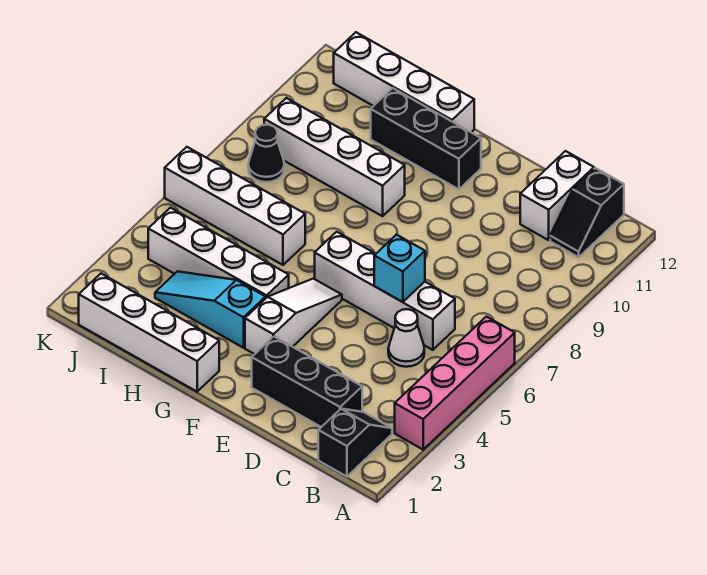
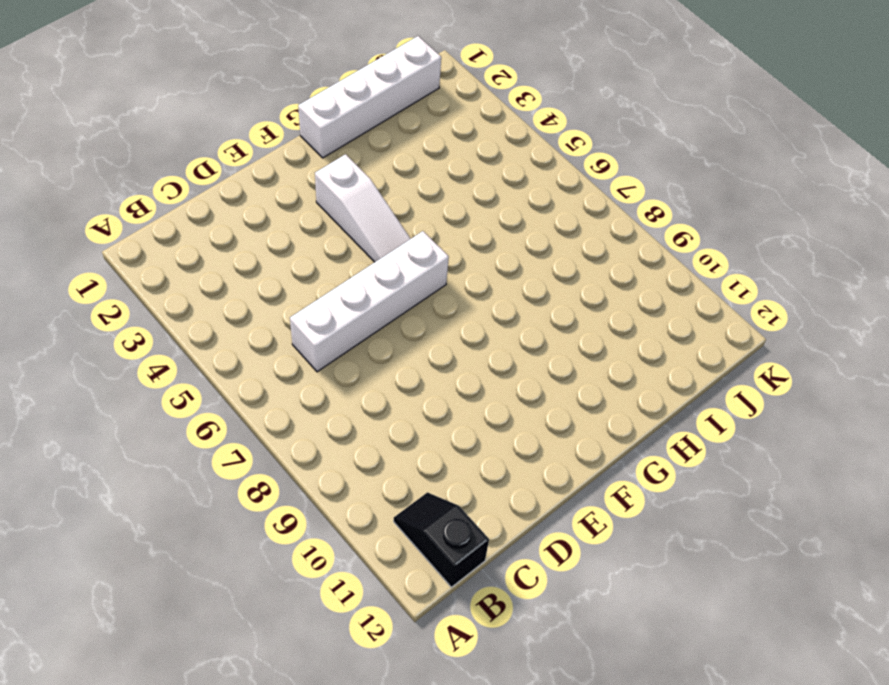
none -> pink brick A3:A6 level 1
none -> black slope B1:B2 level 1 top 1
none -> black brick C2:E2 level 1

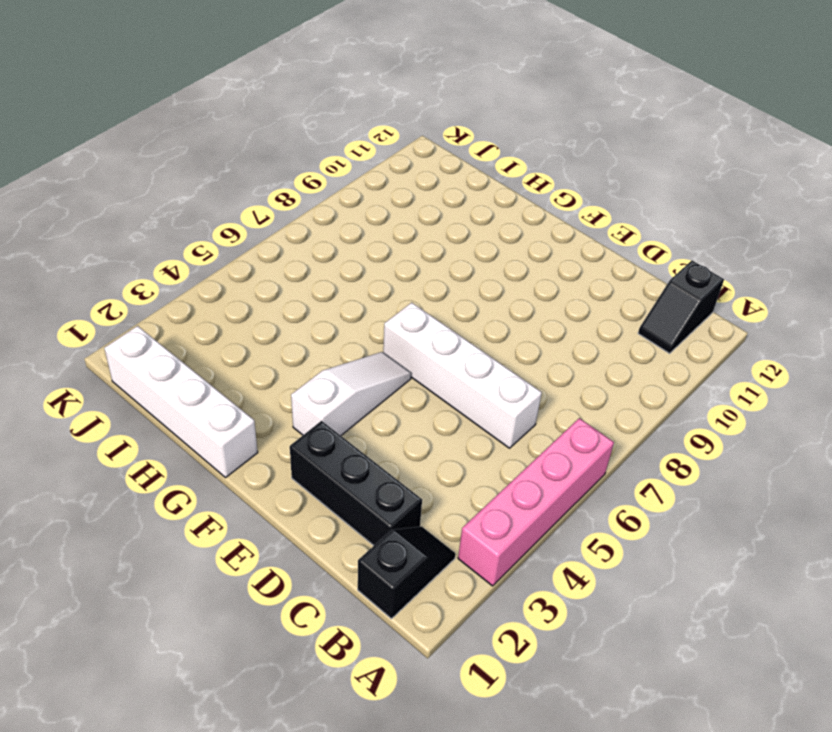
none -> white cone C5 level 1
none -> white brick C11:C12 level 1
none -> black brick F11:H11 level 1

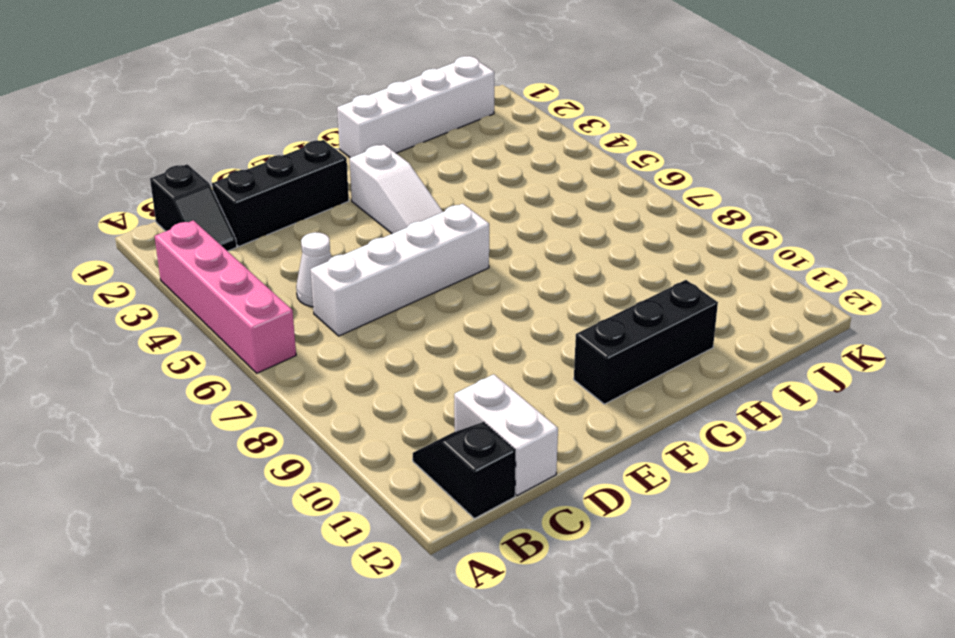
none -> cyan slope G3:I3 level 1 top G
none -> white brick G4:J4 level 1
none -> white brick G9:J9 level 1

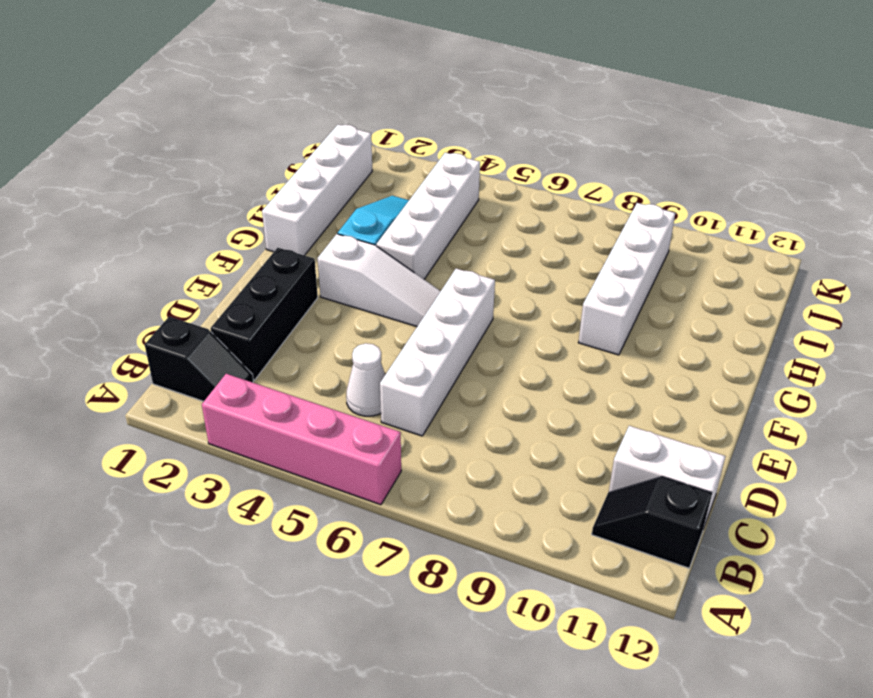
none -> black brick F11:H11 level 1
none -> white brick G12:J12 level 1
none -> white brick H6:K6 level 1

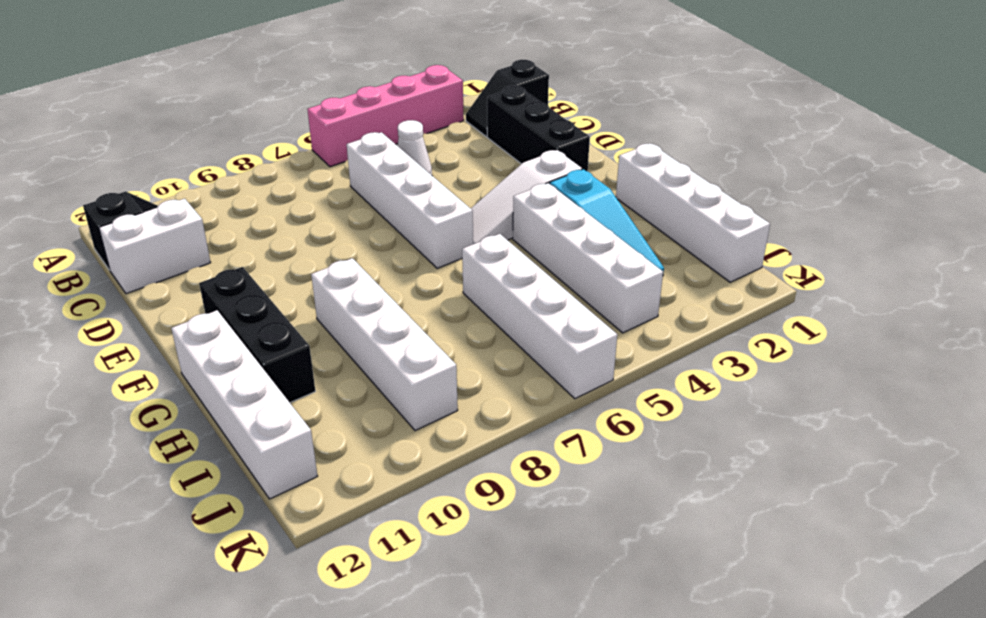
none -> black cone J8 level 1
none -> cyan brick D6 level 2

